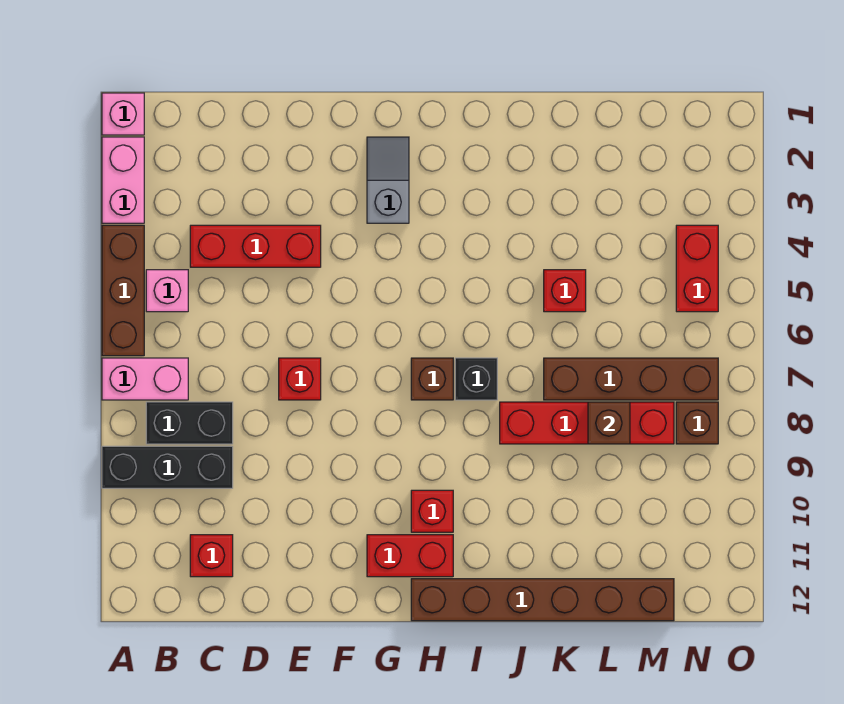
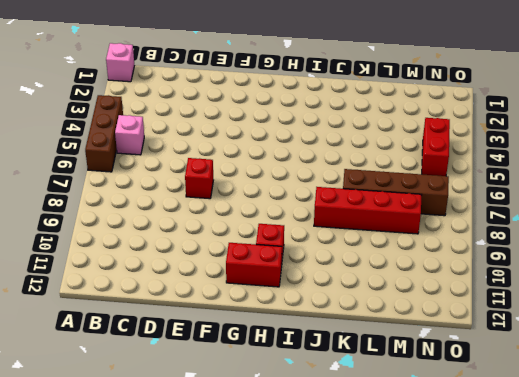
none -> pink brick A2:A3 level 1
none -> pink brick A7:B7 level 1
none -> black brick A9:C9 level 1

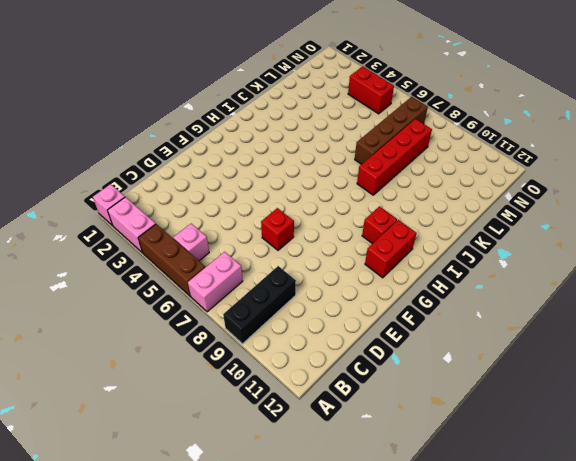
none -> black brick B8:C8 level 1
none -> red brick C4:E4 level 1
none -> red brick C11 level 1

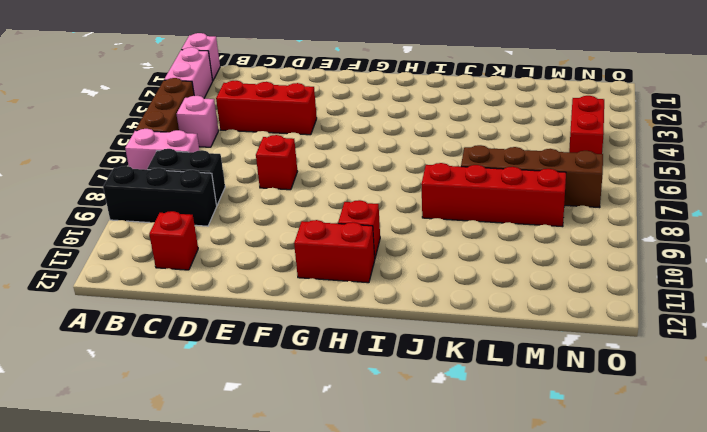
none -> grey slope G2:G3 level 1 top 3
none -> brown brick H7 level 1
none -> brown brick H12:M12 level 1

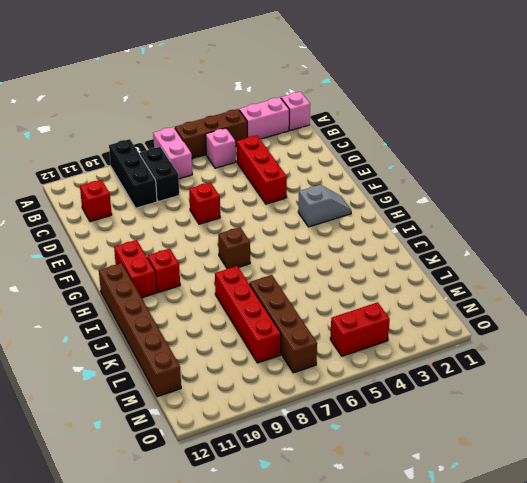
none -> black brick I7 level 1
none -> red brick K5 level 1
none -> brown brick N8 level 1

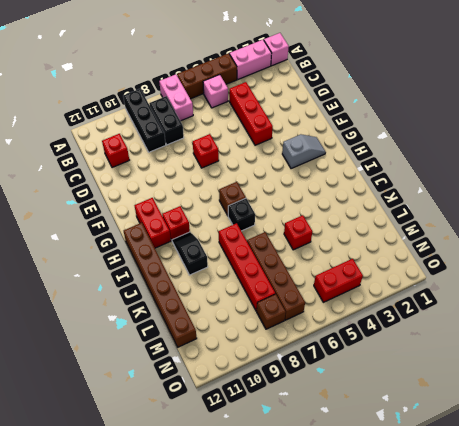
black slope I10:J10 level 1 top J -> none
none -> brown brick L8 level 2

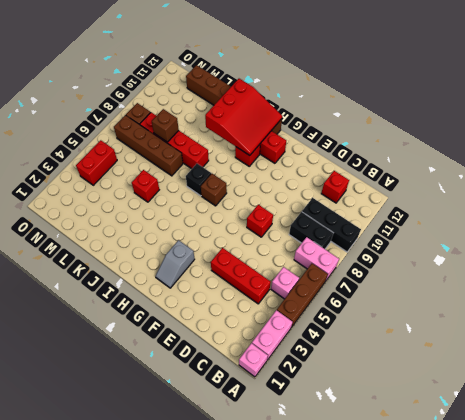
red slope H10:J12 level 2 top J -> none

